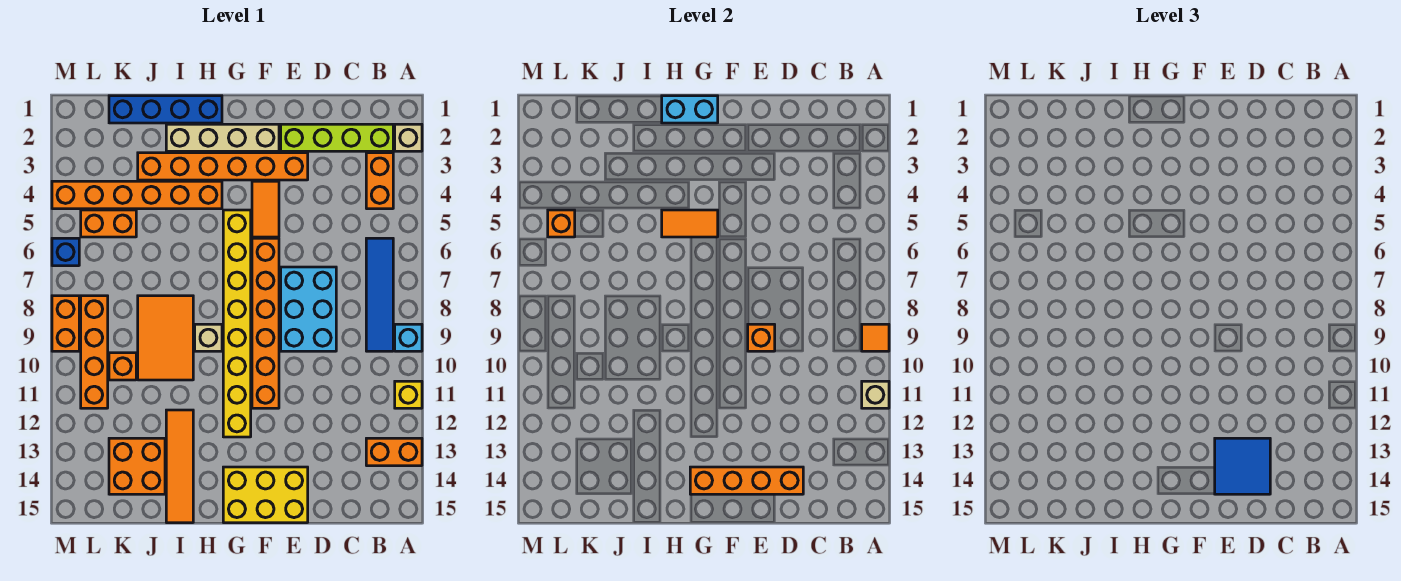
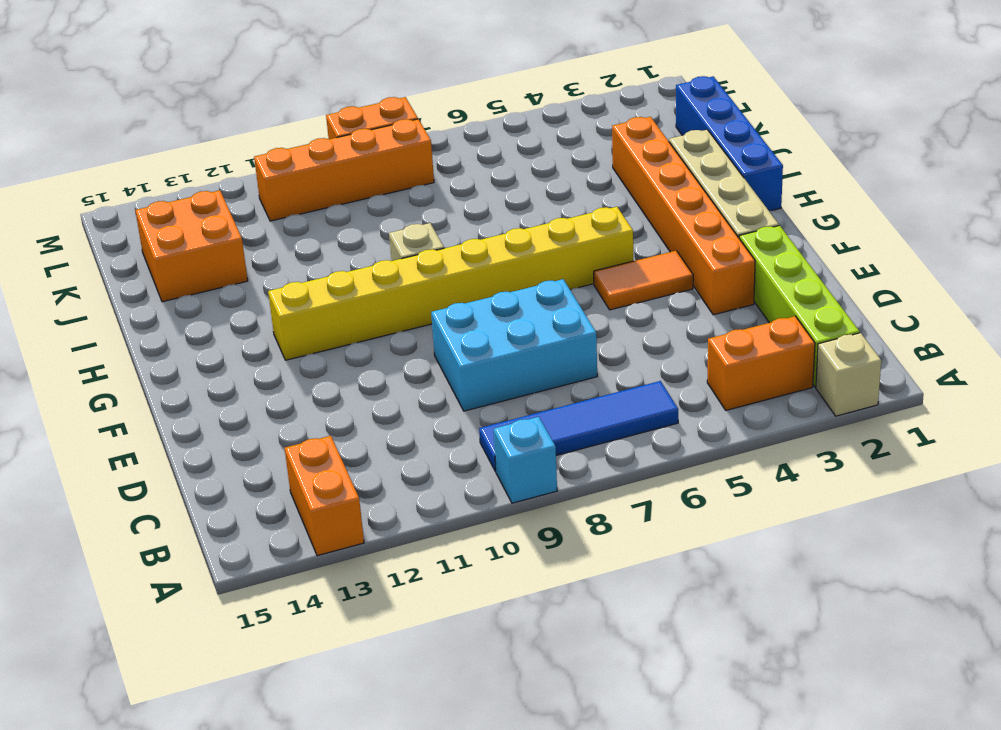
none -> yellow brick A11 level 1
none -> yellow brick E14:G15 level 1
none -> orange brick F6:F11 level 1
none -> orange brick H4:M4 level 1

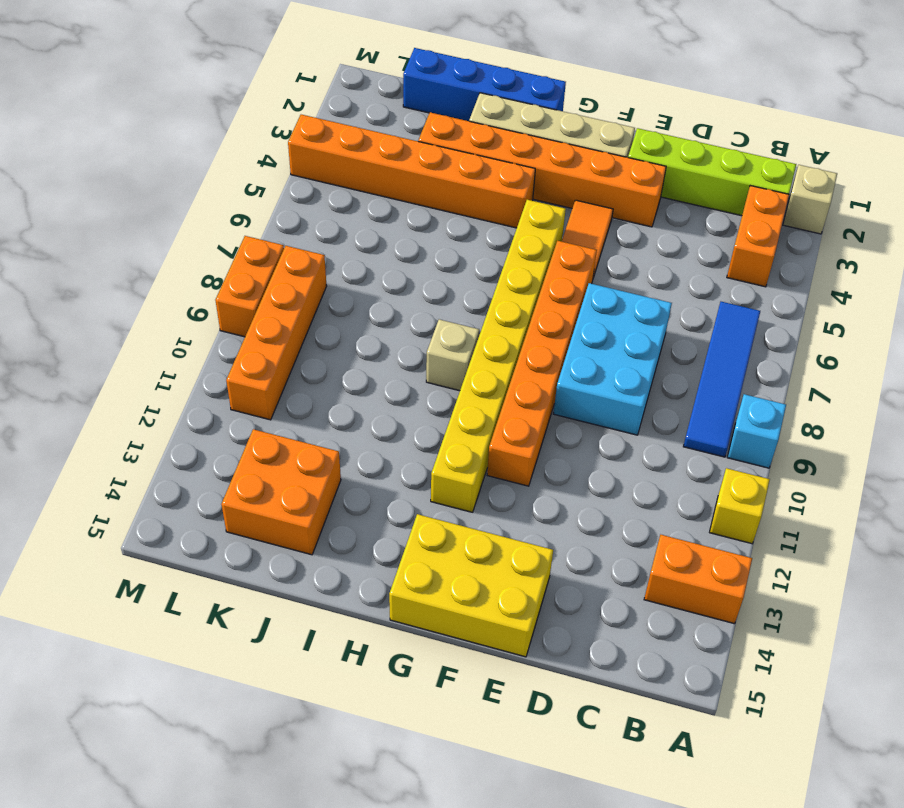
none -> orange tile I8:J10 level 1
none -> orange tile I12:I15 level 1
none -> orange brick K5:L5 level 1
none -> orange brick K10 level 1

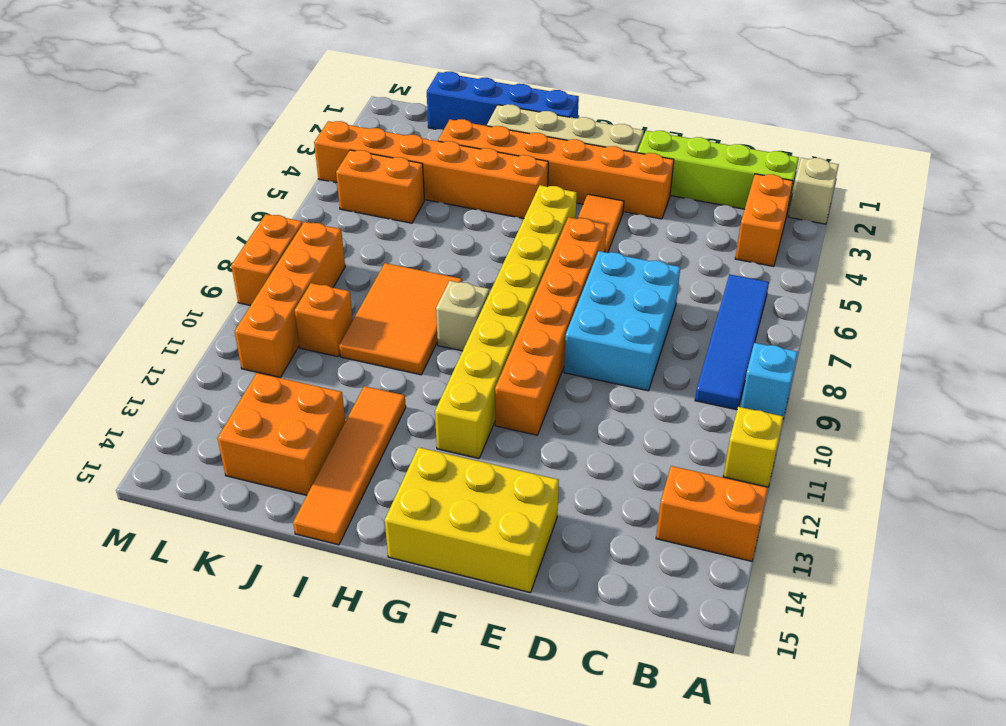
none -> blue brick M6 level 1
none -> orange tile A9 level 2
none -> tan brick A11 level 2
none -> orange brick D14:G14 level 2

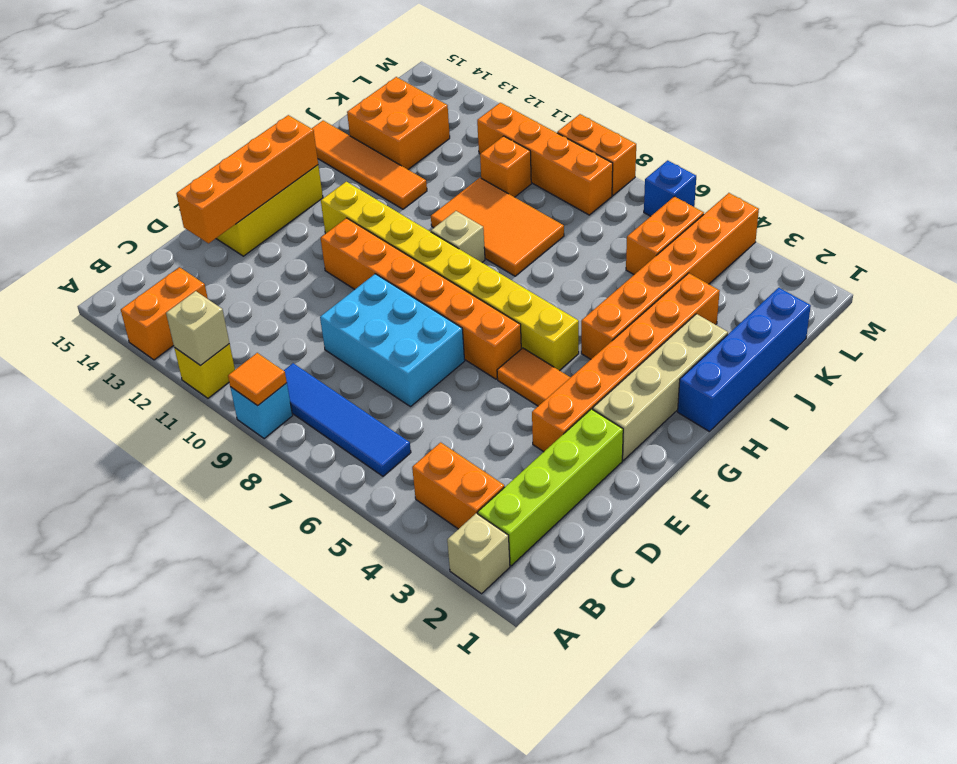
none -> orange brick E9 level 2
none -> cyan brick G1:H1 level 2
none -> orange tile G5:H5 level 2
none -> orange brick L5 level 2

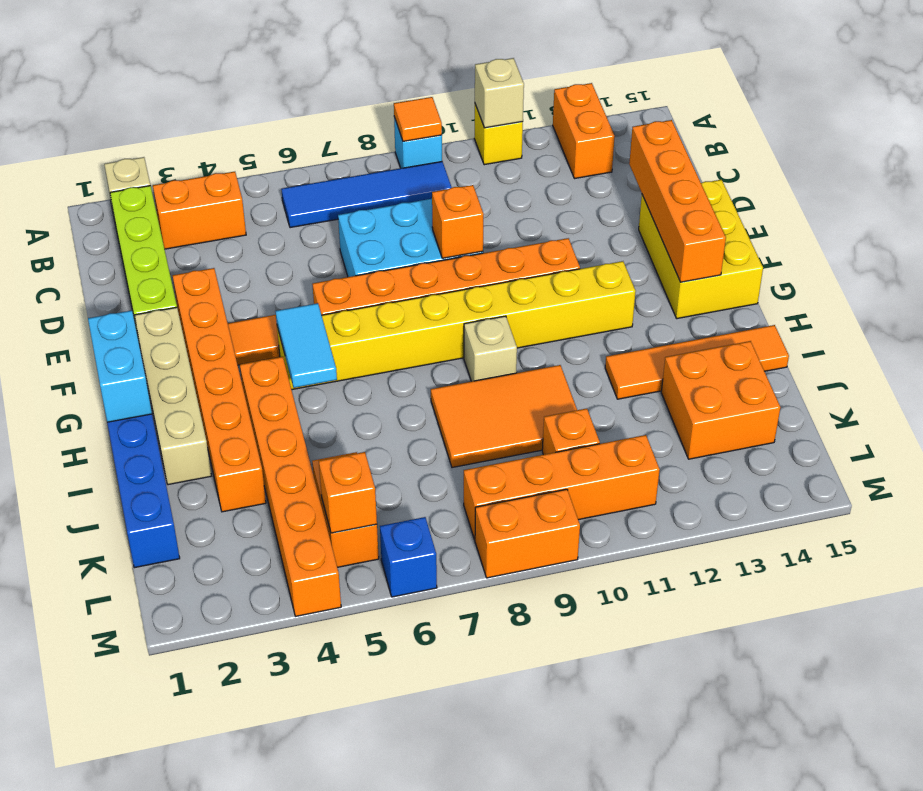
cyan tile G5:H5 level 2 -> orange tile G5:H5 level 2
none -> blue tile D13:E14 level 3

